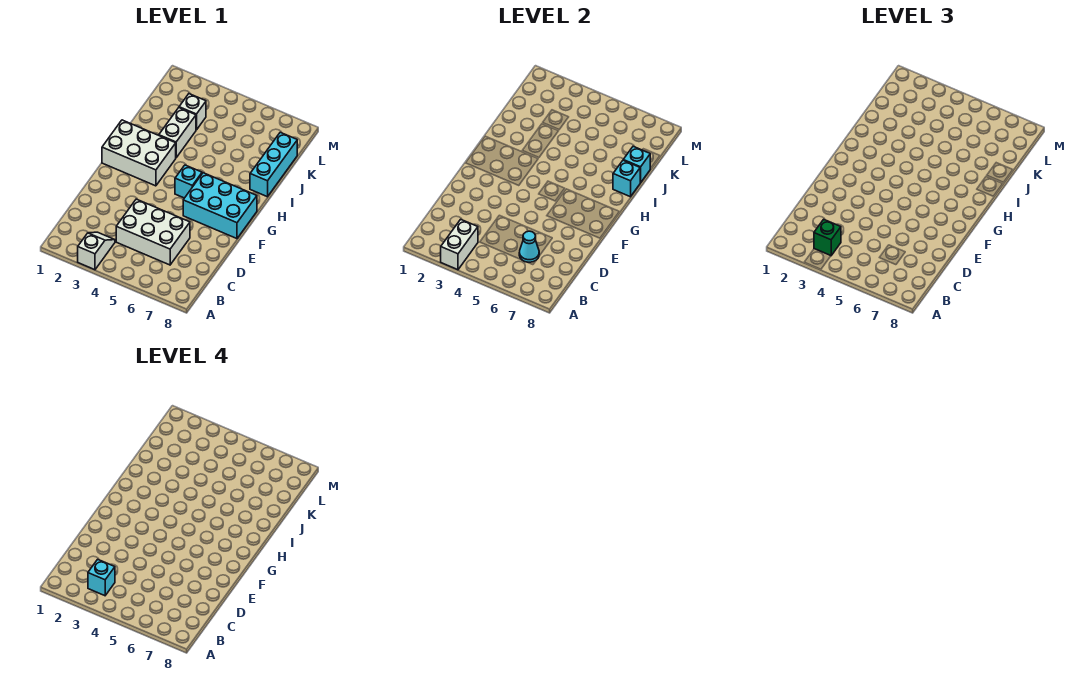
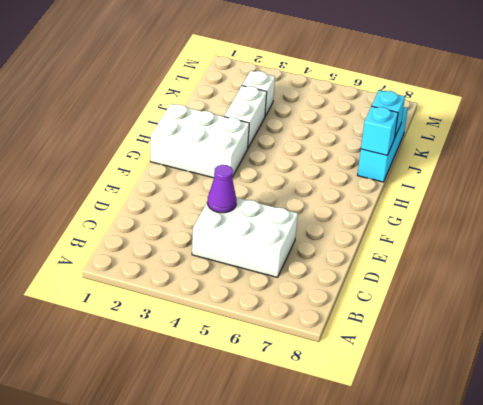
purple cone D4 level 2 -> none
none -> white slope A3:B3 level 1 top A
none -> cyan brick F6:G8 level 1
none -> cyan brick G5 level 1

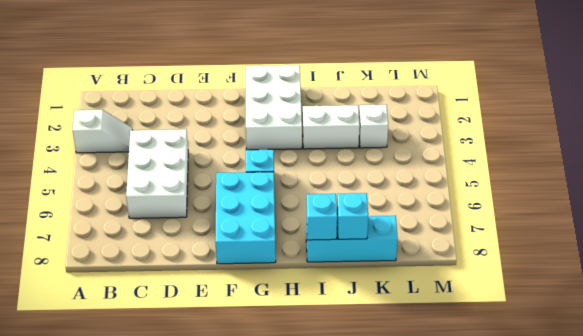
none -> white brick A3:B3 level 2
none -> cyan cone C6 level 2
none -> green brick B3 level 3

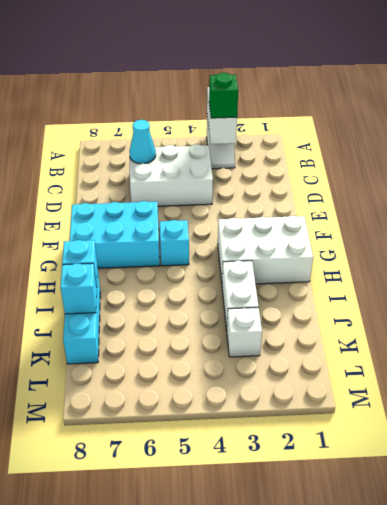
none -> cyan brick B3 level 4

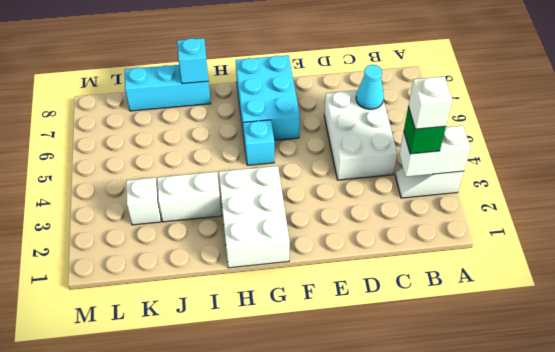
white brick B3 level 4 -> cyan brick B3 level 4
none -> cyan brick J8 level 2

